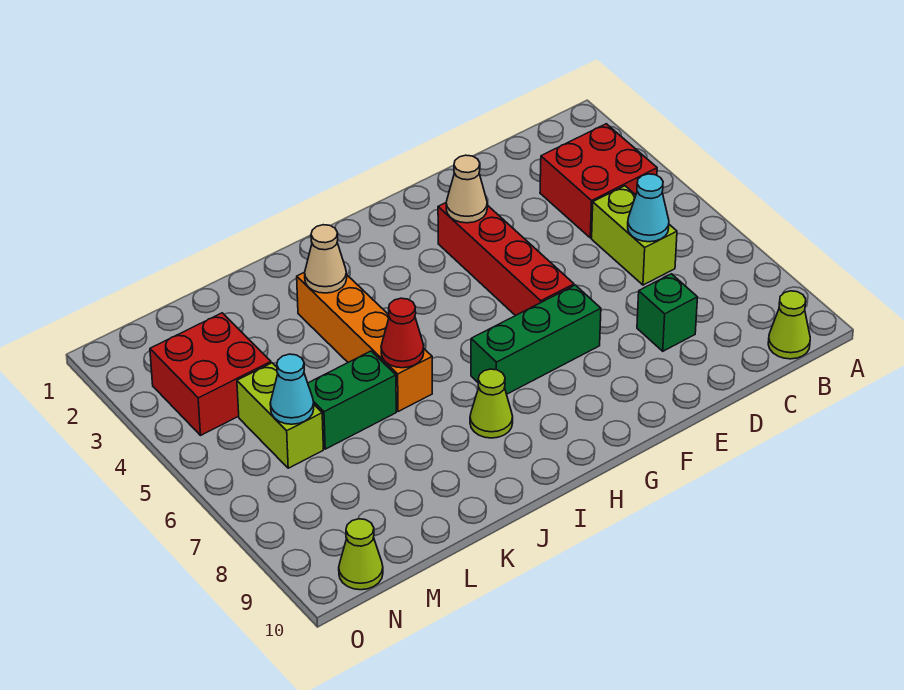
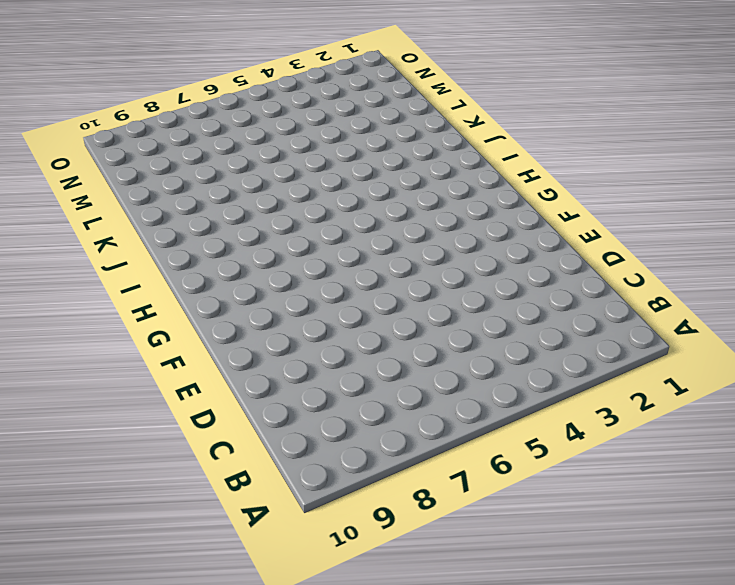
none -> red brick B3:C4 level 1
none -> lime cone B10 level 1
none -> lime brick C5:C6 level 1

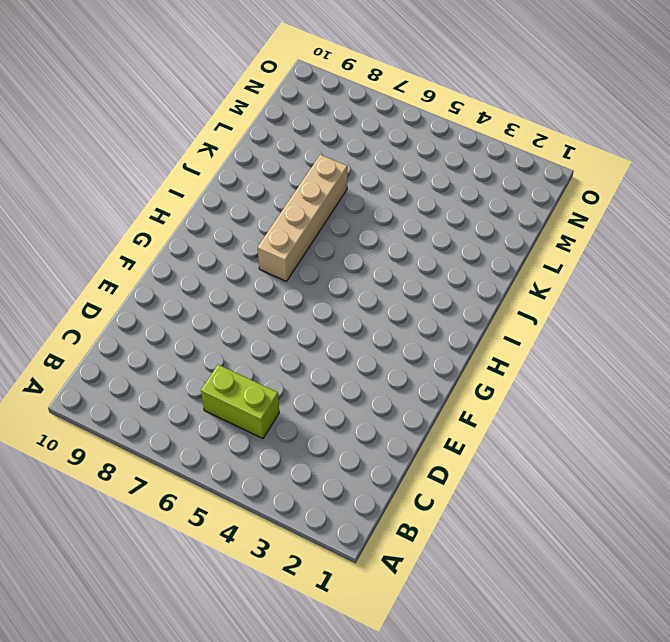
tan brick H7:K7 level 1 -> green brick F7:H7 level 1
none -> red brick B3:C4 level 1
none -> lime cone B10 level 1
none -> green brick D8 level 1

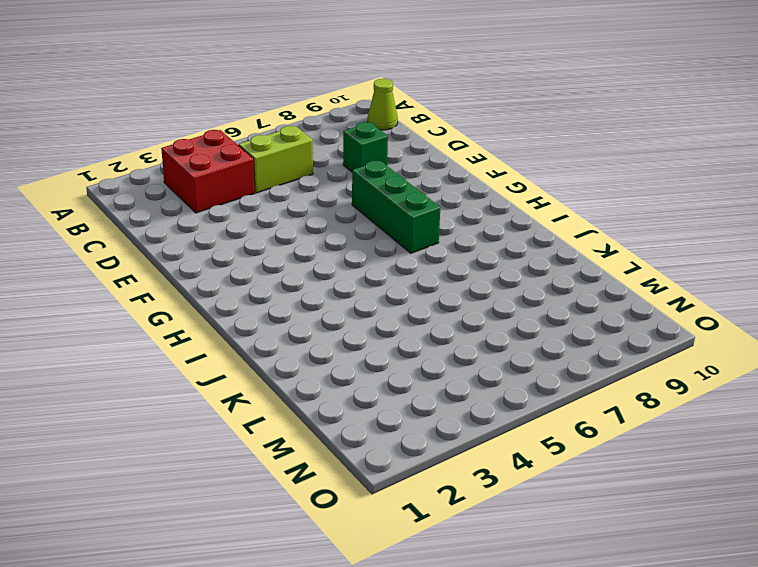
none -> red brick F3:F6 level 1
none -> lime cone I8 level 1
none -> orange brick J3:J6 level 1

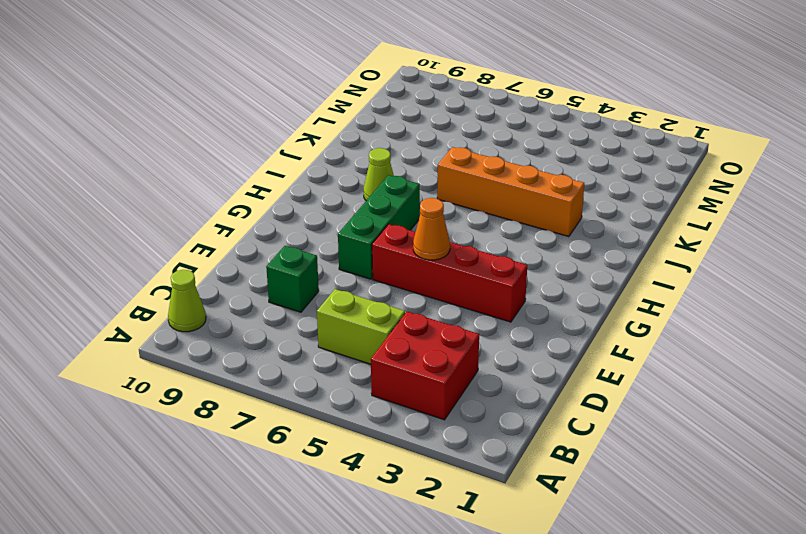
orange cone F5 level 2 -> none
none -> green brick K6:L6 level 1
none -> red brick M3:N4 level 1
none -> lime brick M5:M6 level 1

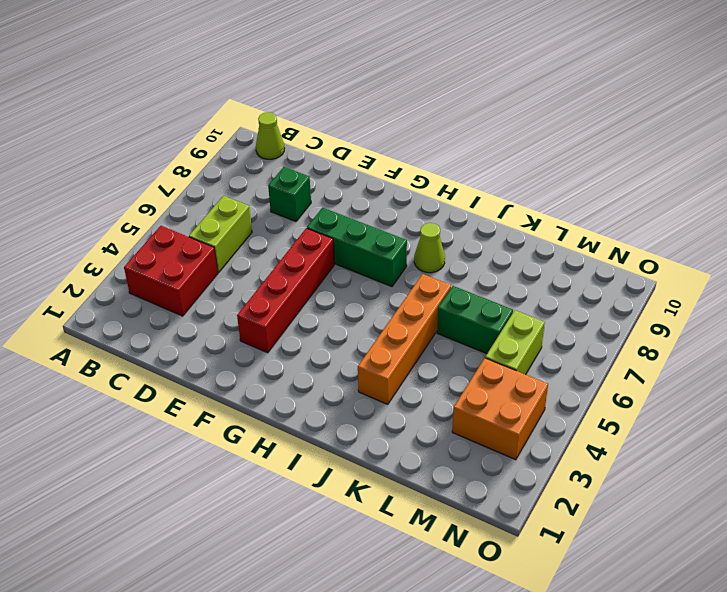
orange brick M3:N4 level 1 -> red brick M3:N4 level 1
none -> lime cone N10 level 1
none -> cyan cone C6 level 2
none -> tan cone F3 level 2

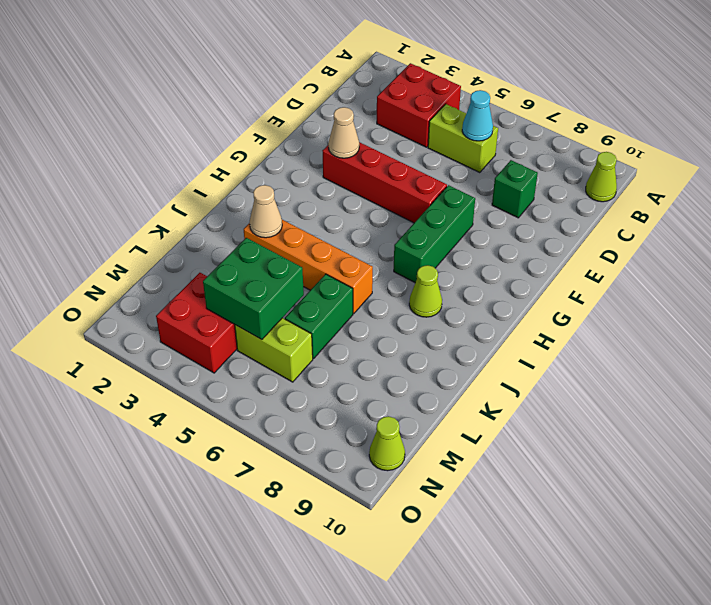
green brick L4:M5 level 2 -> none
none -> red cone J6 level 2
none -> cyan cone M6 level 2

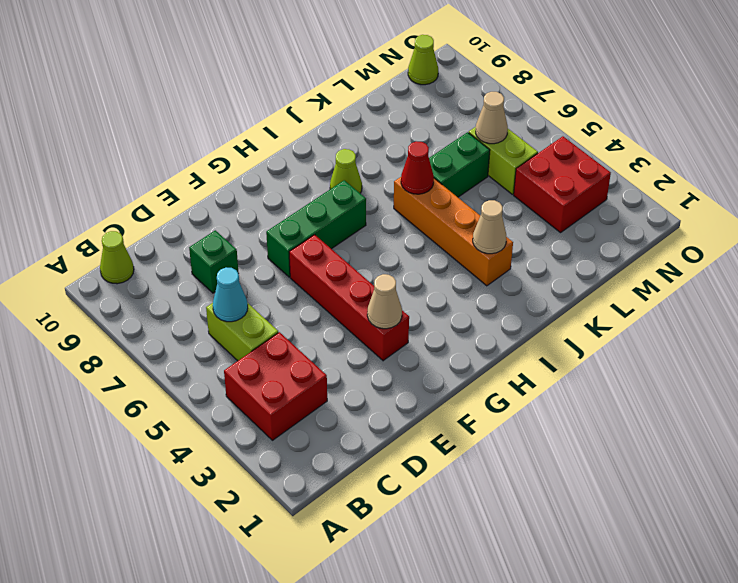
tan cone M6 level 2 -> cyan cone M6 level 2

